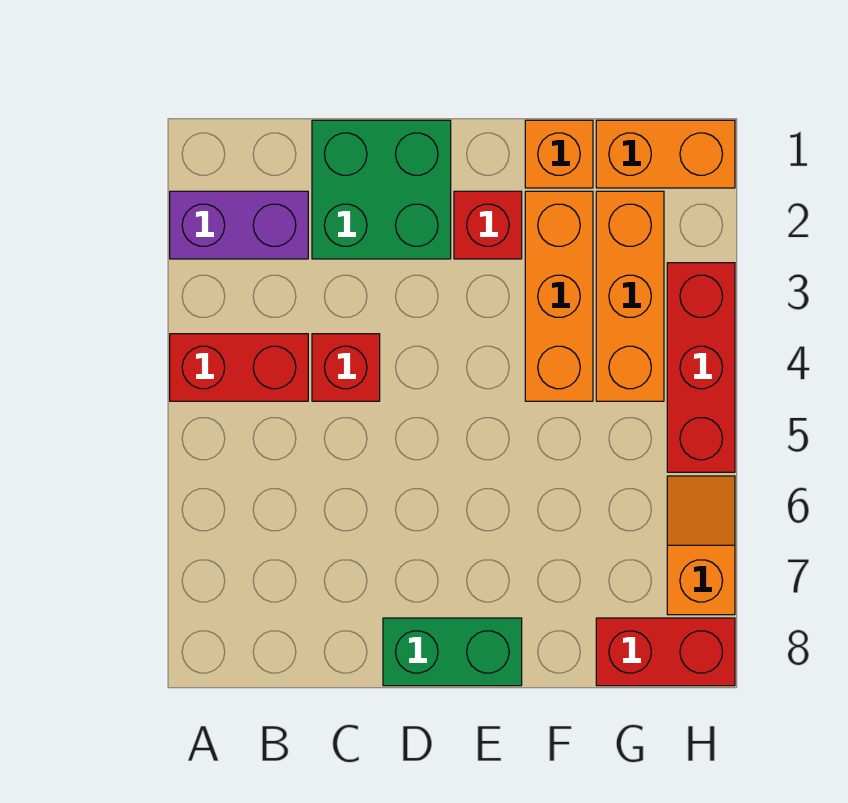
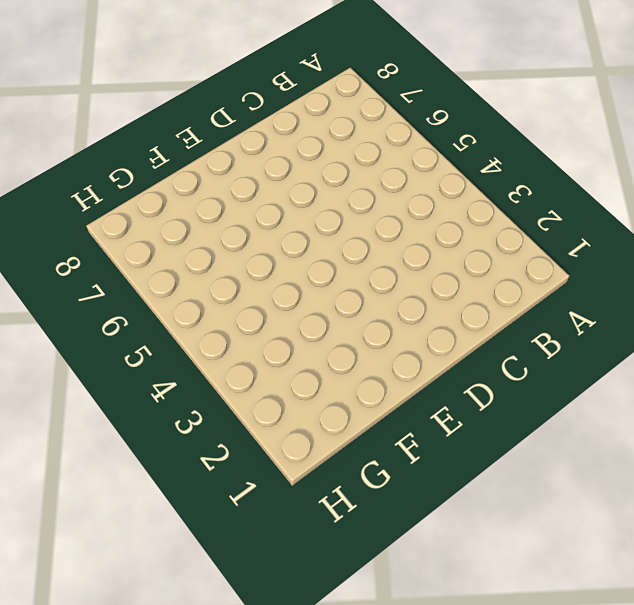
none -> purple brick A2:B2 level 1
none -> red brick A4:B4 level 1
none -> green brick C1:D2 level 1

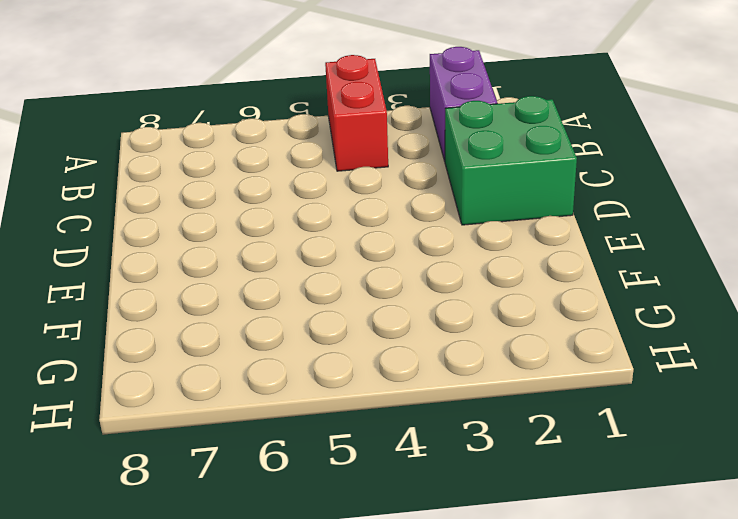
none -> red brick C4 level 1
none -> green brick D8:E8 level 1
none -> red brick E2 level 1

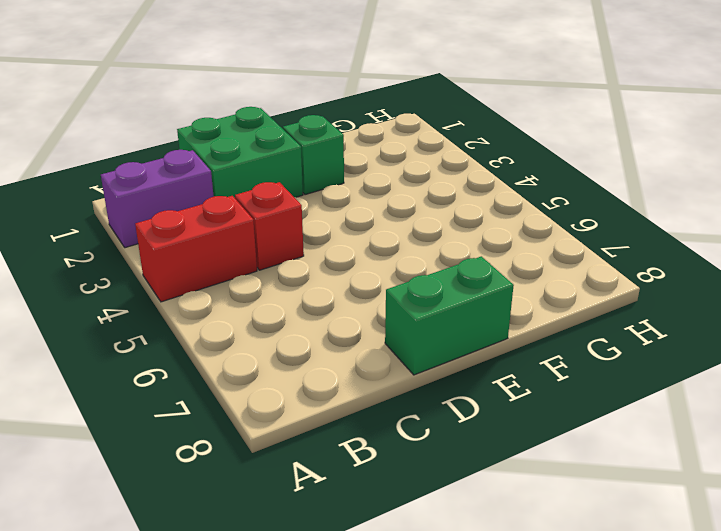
green brick E2 level 1 -> red brick E2 level 1
none -> orange brick F1 level 1
none -> orange brick F2:F4 level 1
none -> orange brick G1:H1 level 1

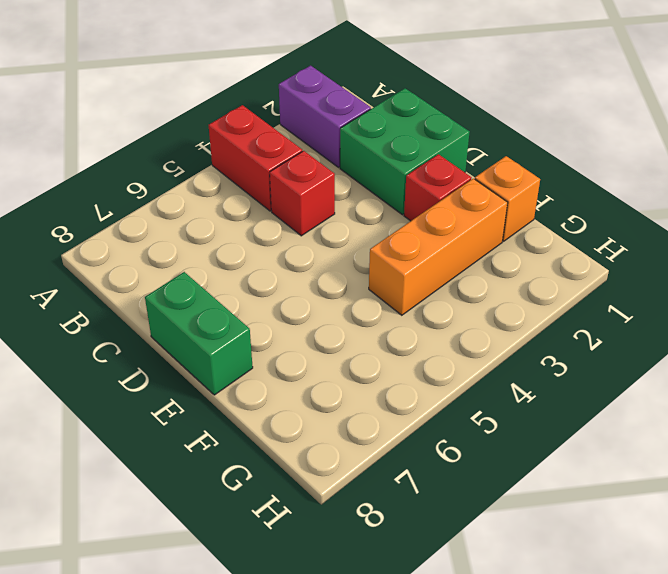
none -> orange brick G1:H1 level 1
none -> orange brick G2:G4 level 1
none -> red brick G8:H8 level 1

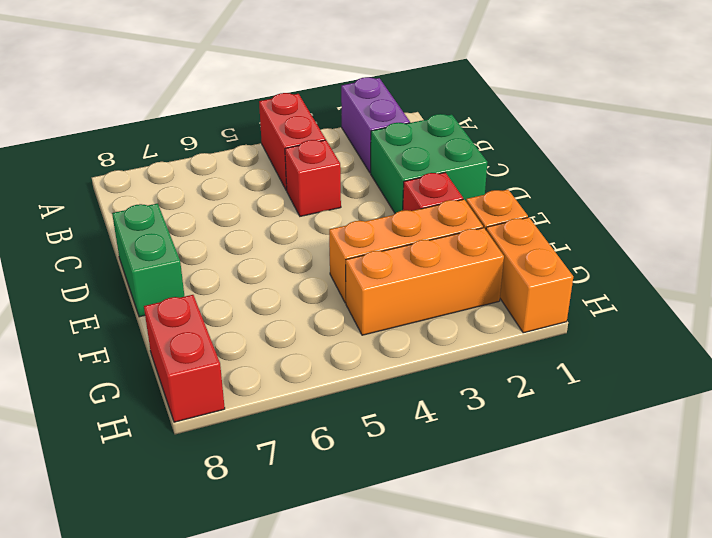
none -> red brick H3:H5 level 1
none -> orange slope H6:H7 level 1 top 7

